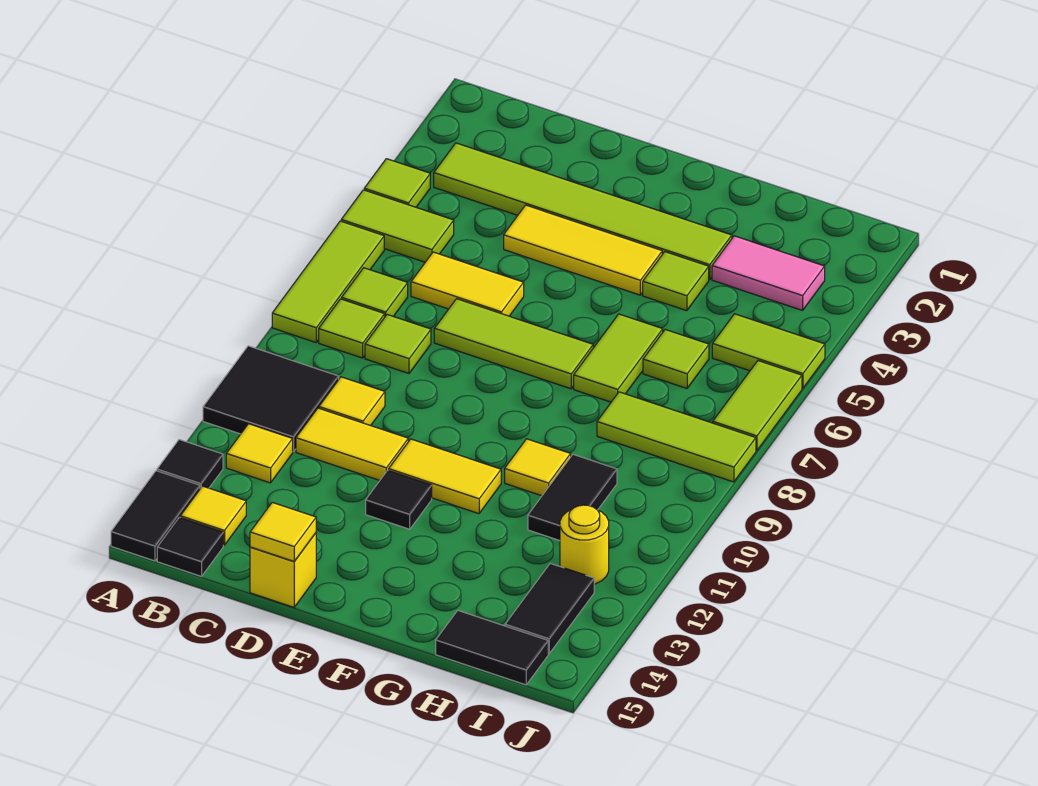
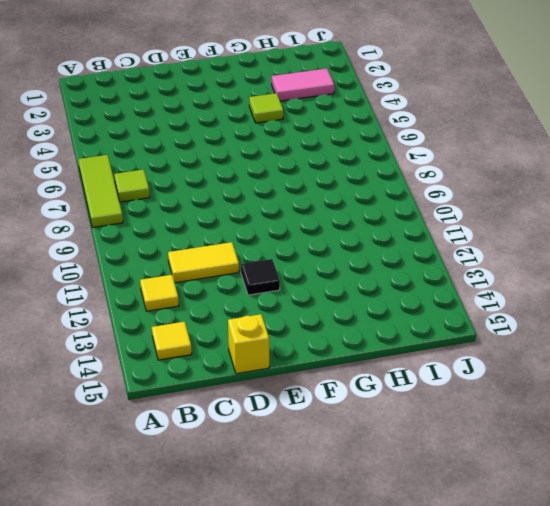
none -> lime tile A4 level 1
none -> lime tile A5:B5 level 1
none -> black tile A10:B11 level 1
none -> black tile A13 level 1

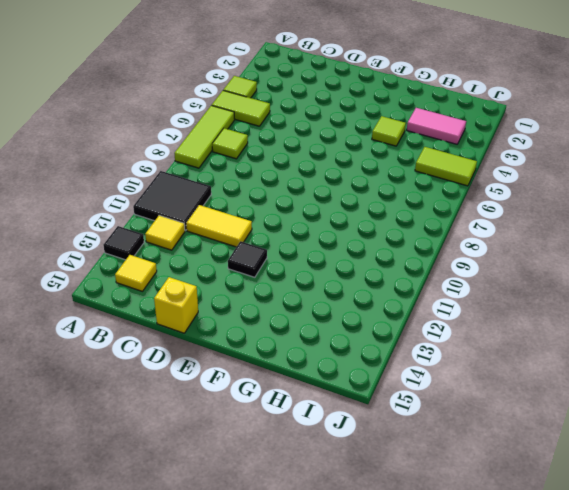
none -> black tile A14:A15 level 1
none -> lime tile B3:G3 level 1
none -> lime tile B8 level 1
none -> black tile B15 level 1

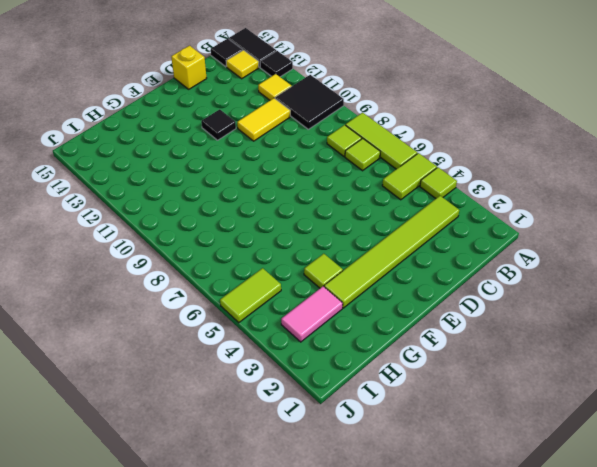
none -> yellow tile C6:D6 level 1
none -> lime tile C8 level 1
none -> yellow tile C10 level 1
none -> yellow tile D4:F4 level 1

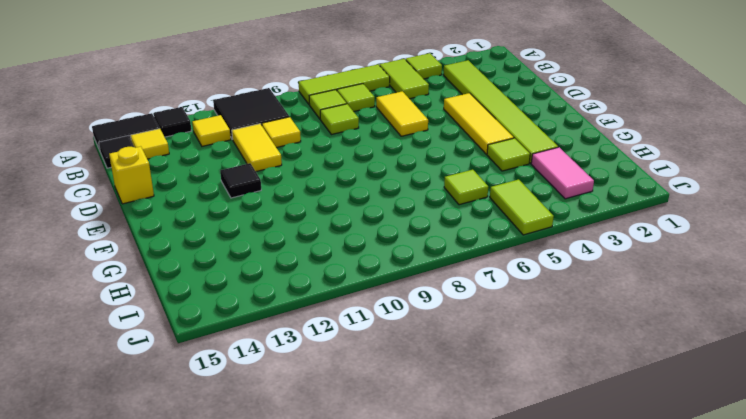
none -> lime tile D7:F7 level 1
none -> yellow tile E11:F11 level 1
none -> lime tile G6:G7 level 1
none -> yellow tile G10 level 1

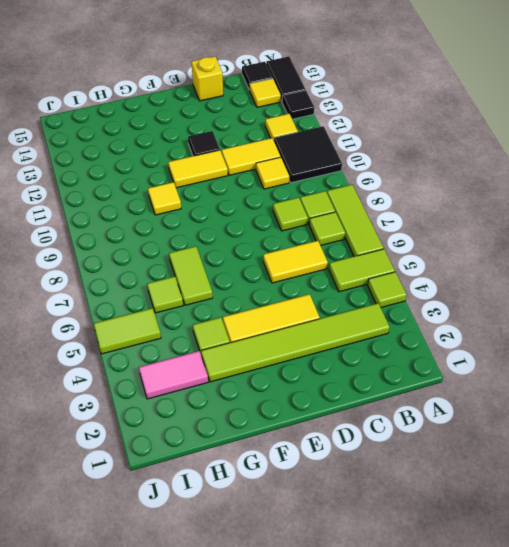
none -> lime tile D7:F7 level 1
none -> lime tile H8:J8 level 1
none -> black tile H10:H11 level 1
none -> black tile H15:I15 level 1

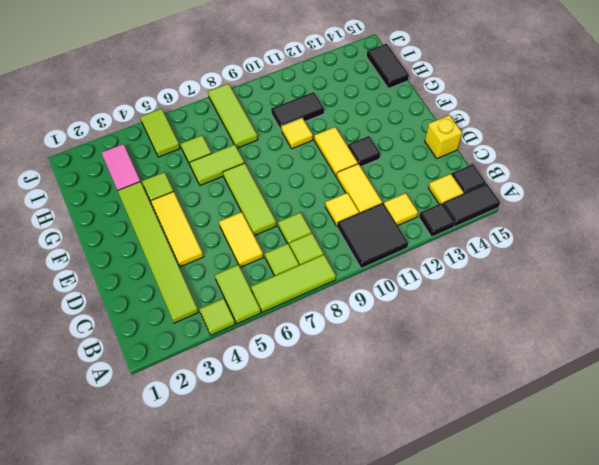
none -> yellow round brick I12 level 1
none -> black tile I13:I14 level 1
none -> lime tile J6:J7 level 1
none -> yellow tile D15 level 2

